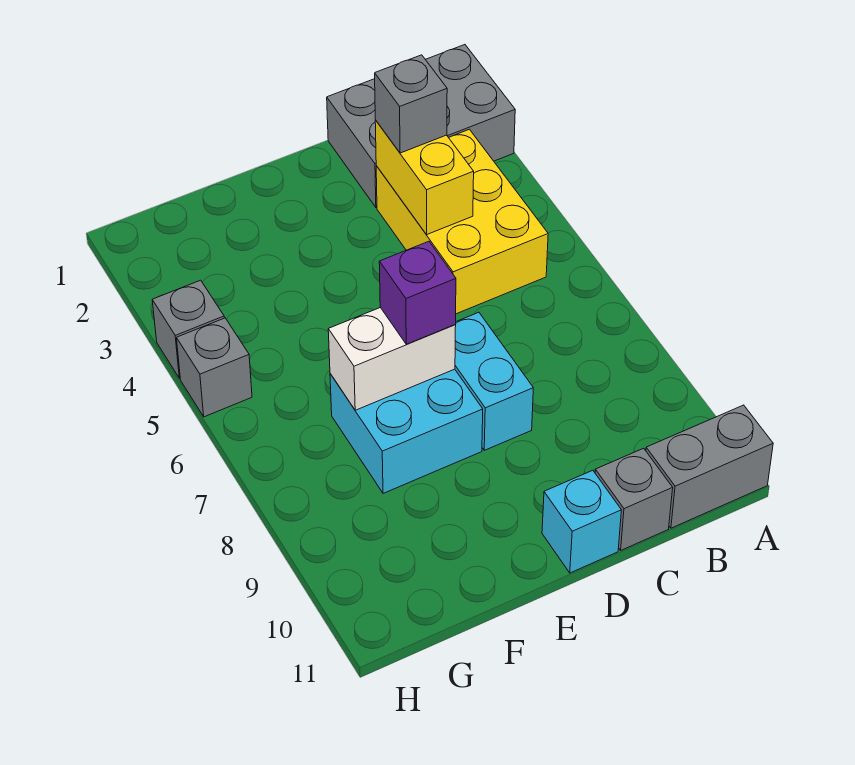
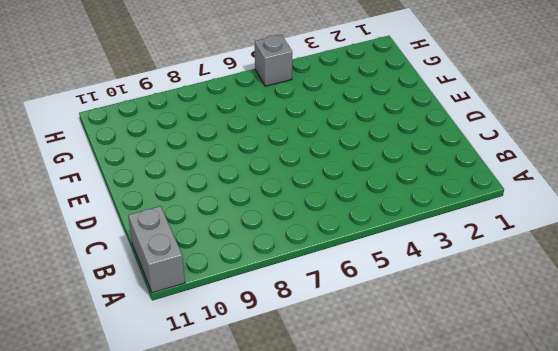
none -> grey brick A1:C2 level 1
none -> yellow brick B3:C5 level 1
none -> grey brick C11 level 1

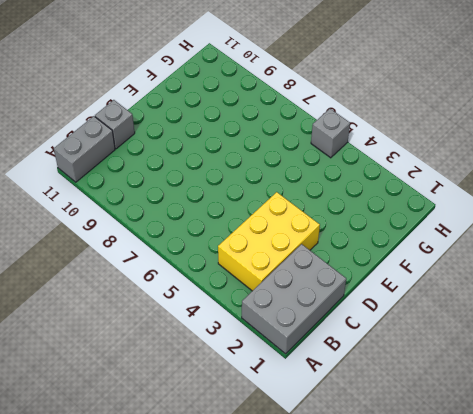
yellow brick B3:D4 level 1 -> yellow brick B3:C5 level 1
none -> cyan brick D7:D8 level 1
none -> cyan brick D11 level 1
none -> cyan brick E7:F8 level 1

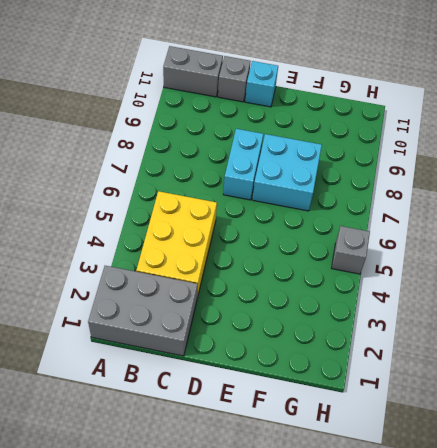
none -> grey brick H4 level 1
none -> yellow brick C3:C4 level 2
none -> white brick E7:F7 level 2

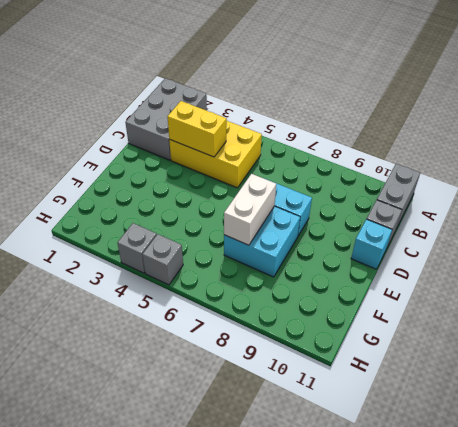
none -> grey brick C3 level 3
none -> purple brick E7 level 3

